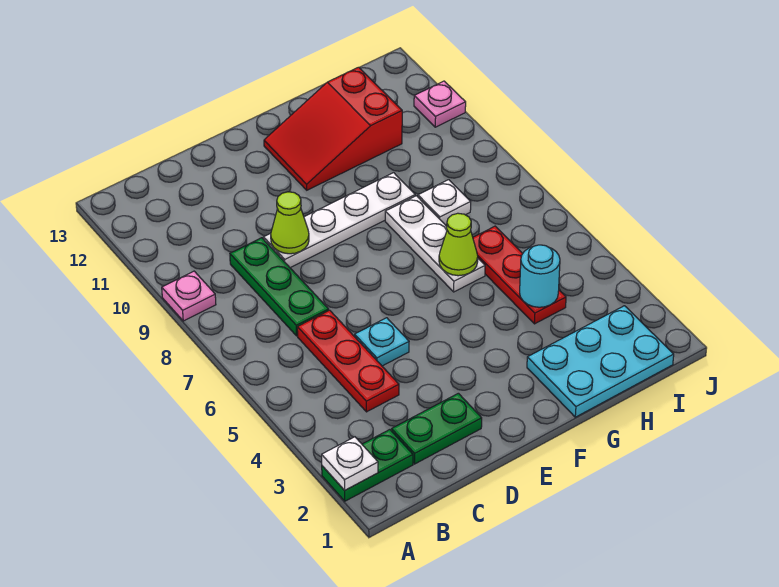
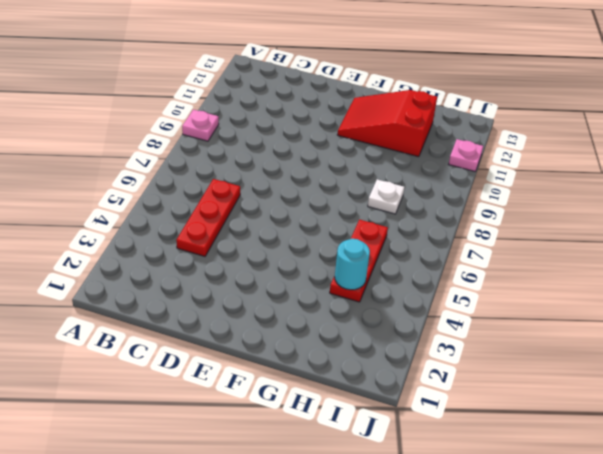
none -> green plate A2:B2 level 1
none -> green plate C2:D2 level 1
none -> green plate C7:C9 level 1

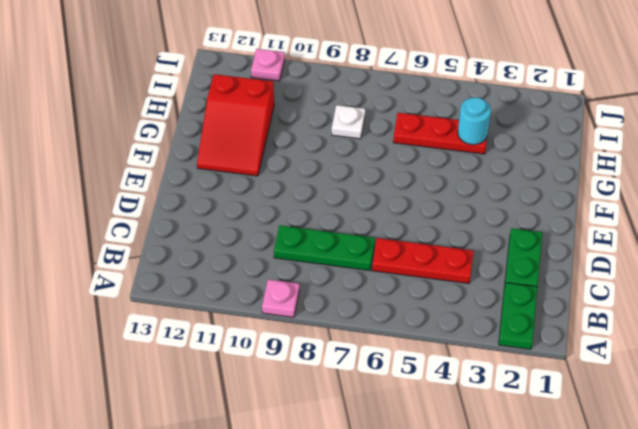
none -> cyan plate D5 level 1
none -> white plate D9:G9 level 1
none -> cyan plate G1:I2 level 1

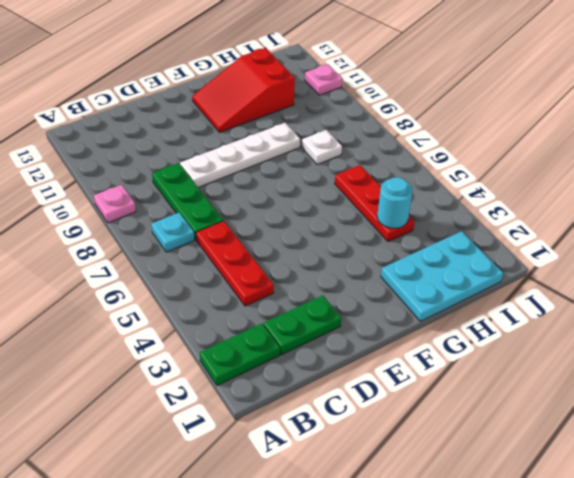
cyan plate B7 level 1 -> cyan plate D5 level 1
none -> white plate G6:G8 level 1
none -> white plate A2 level 2
none -> lime cone D9 level 2

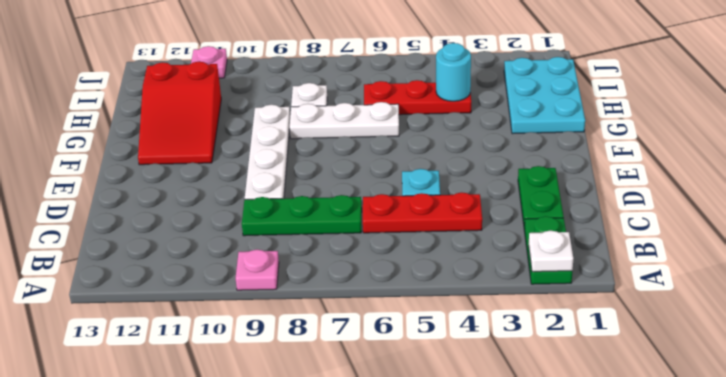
none -> lime cone D9 level 2
none -> lime cone G6 level 2

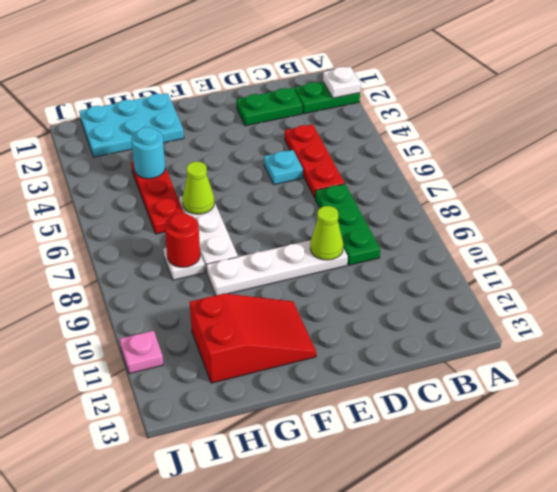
red round brick H8 level 2 -> none
none -> pink plate A9 level 1

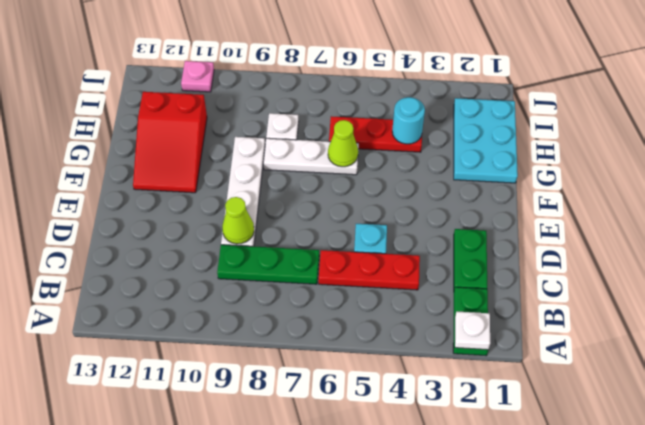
none -> pink plate A9 level 1

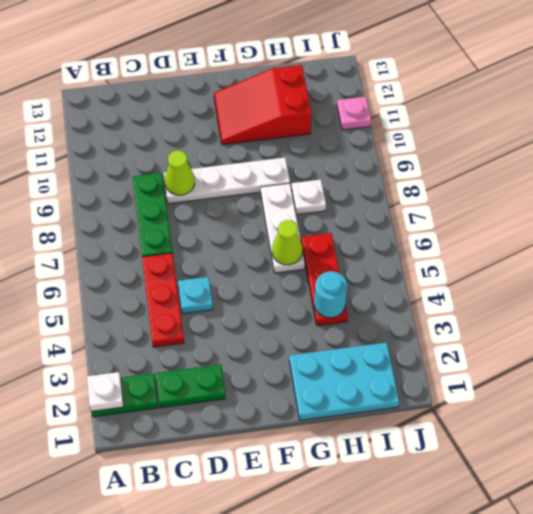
none -> pink plate A9 level 1

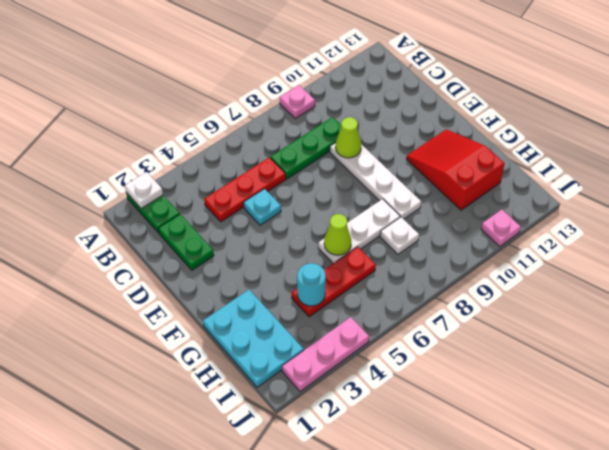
pink plate J2:J4 level 1 -> none

